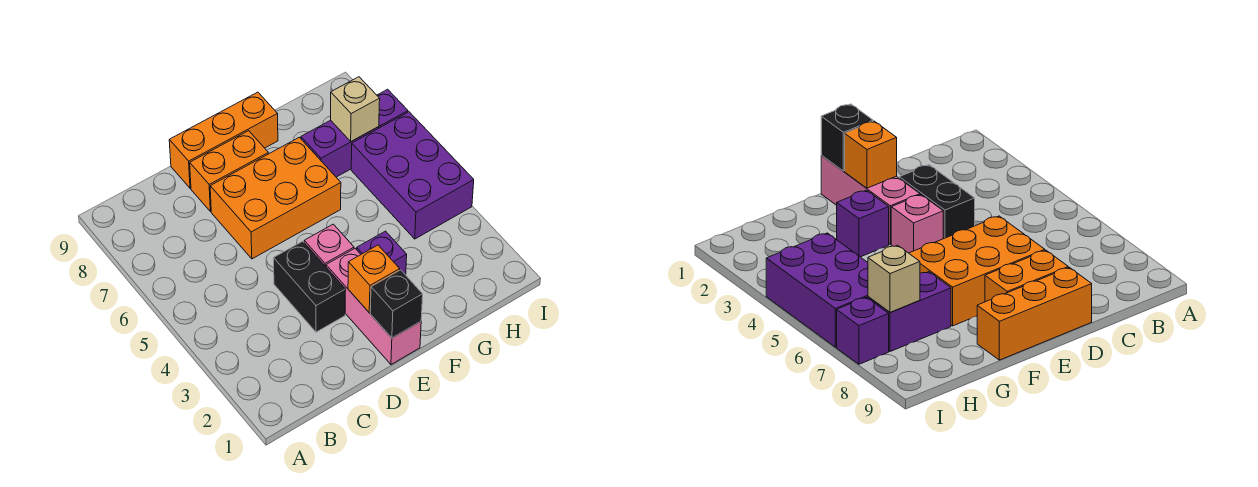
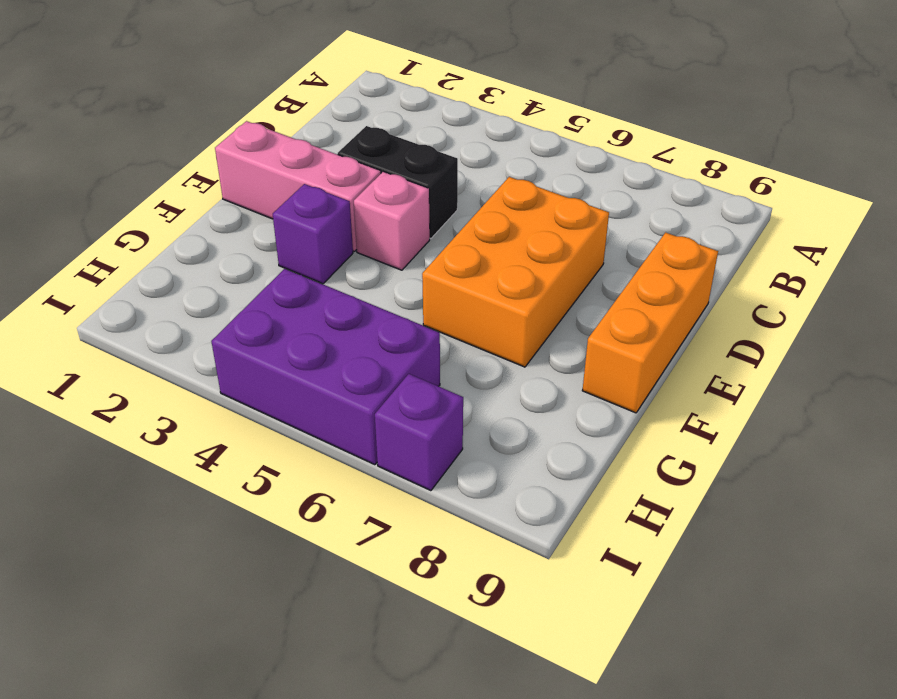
none -> orange brick D8:E8 level 1
none -> purple brick G7:H7 level 1
none -> black brick E1 level 2

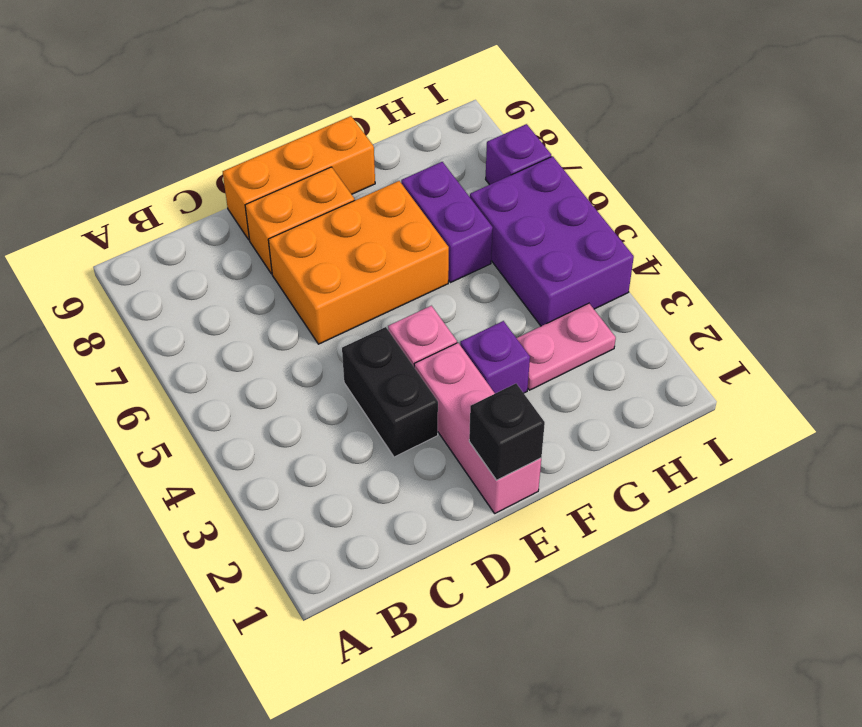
pink plate G3:H3 level 1 -> none
purple brick G6:G7 level 1 -> purple brick G7:H7 level 1
none -> orange brick E2 level 2
none -> tan brick H7 level 2

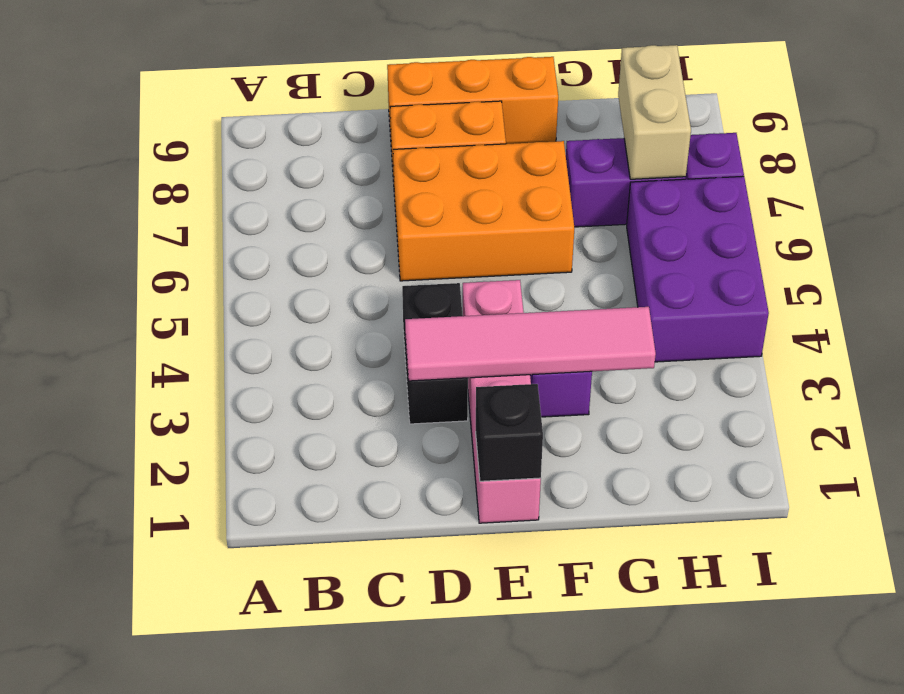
pink tile D3:G3 level 2 -> none
tan brick H7:H8 level 2 -> tan brick H7 level 2
none -> orange brick E2 level 2

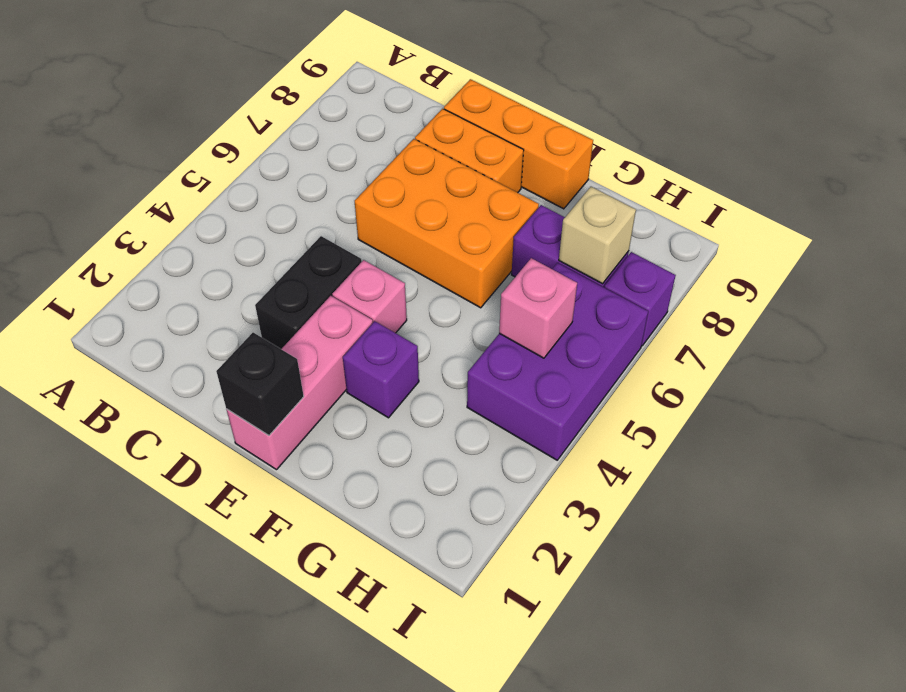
pink brick H5 level 2 -> none
none -> orange brick E2 level 2

